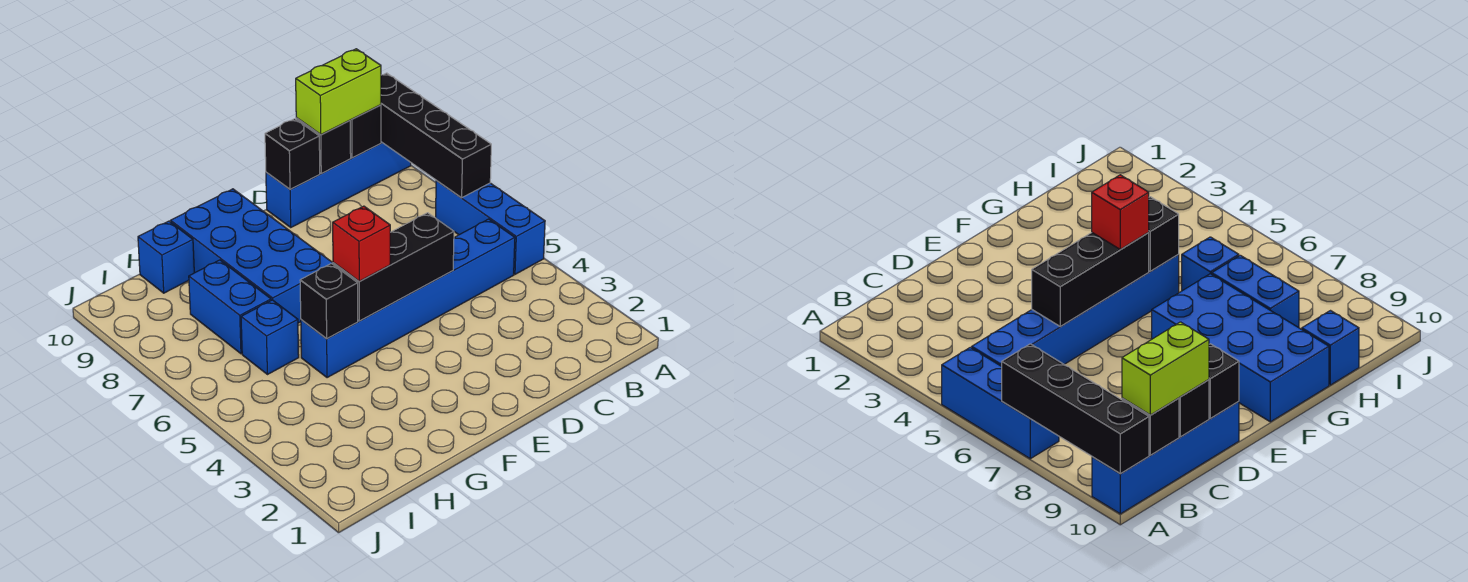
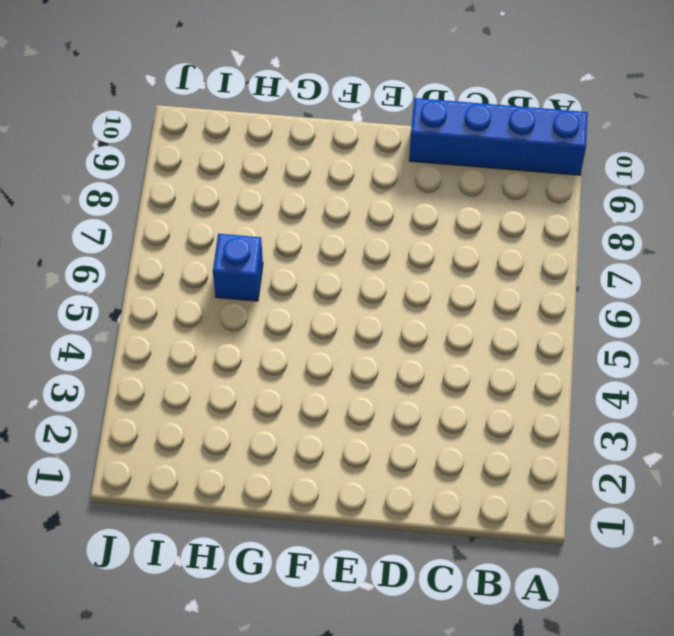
none -> blue brick A5:A7 level 1
none -> blue brick B5:G5 level 1
none -> blue brick F7:G10 level 1

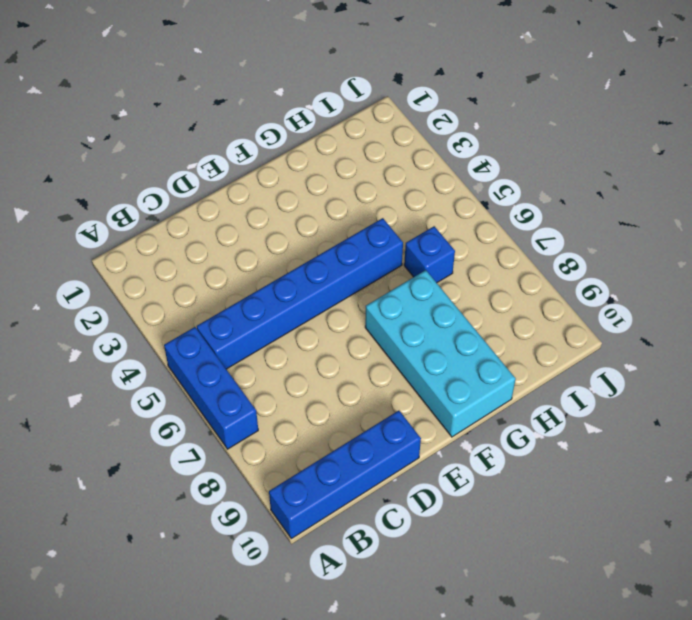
cyan brick F7:G10 level 1 -> blue brick F7:G10 level 1
none -> blue brick H7:H8 level 1
none -> blue brick H10 level 1
none -> black brick A7:A10 level 2

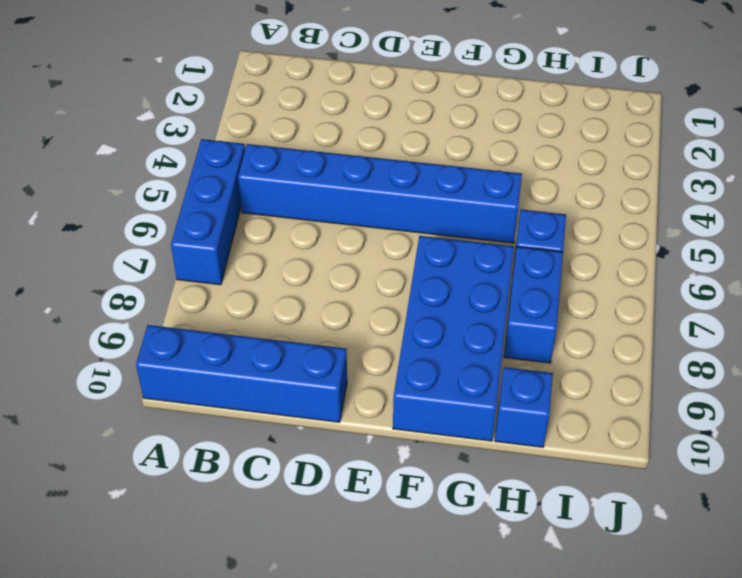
none -> black brick A7:A10 level 2
none -> black brick B10 level 2
none -> black brick C10 level 2

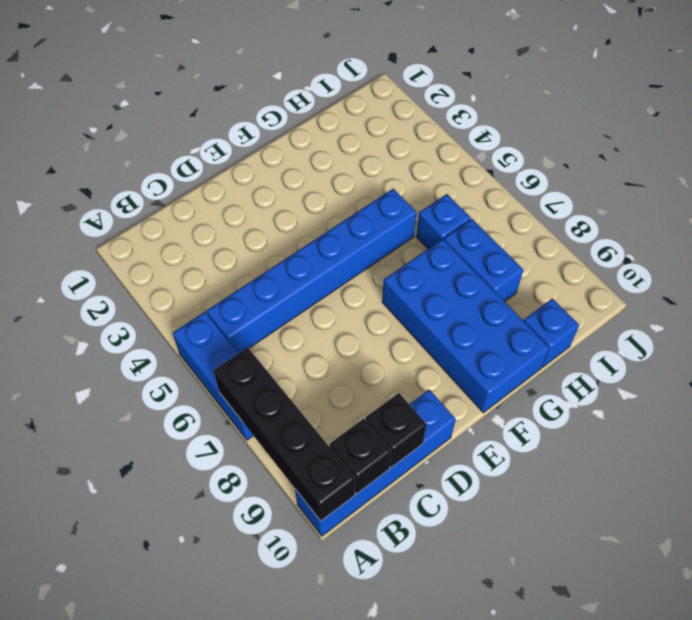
none -> black brick D5:F5 level 2
none -> black brick D10 level 2
none -> black brick G5 level 2

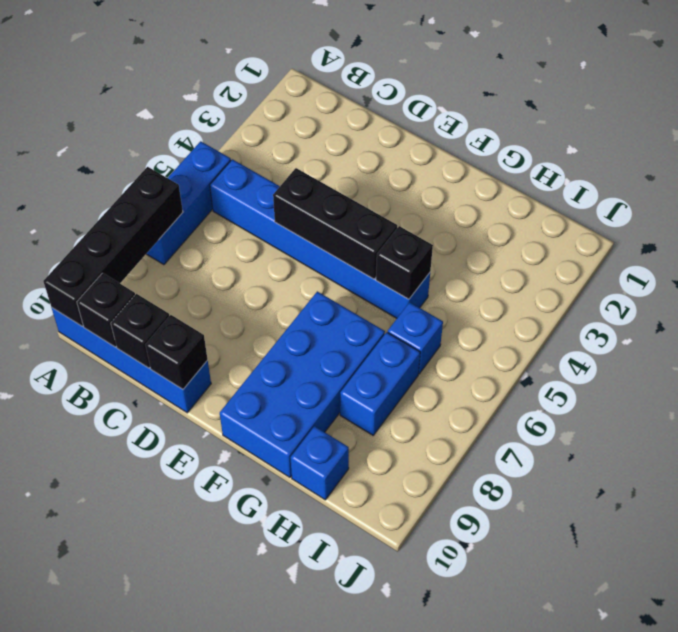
none -> lime brick B10:C10 level 3
none -> red brick F5 level 3

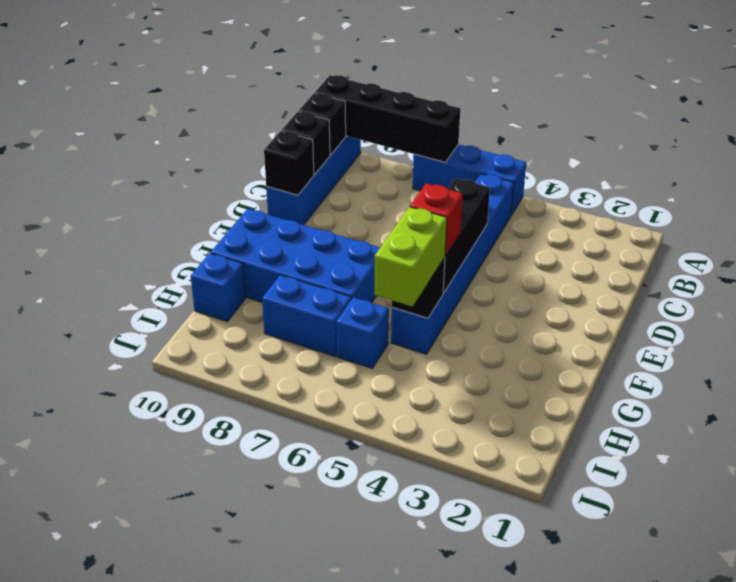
lime brick G5:H5 level 3 -> lime brick B10:C10 level 3

